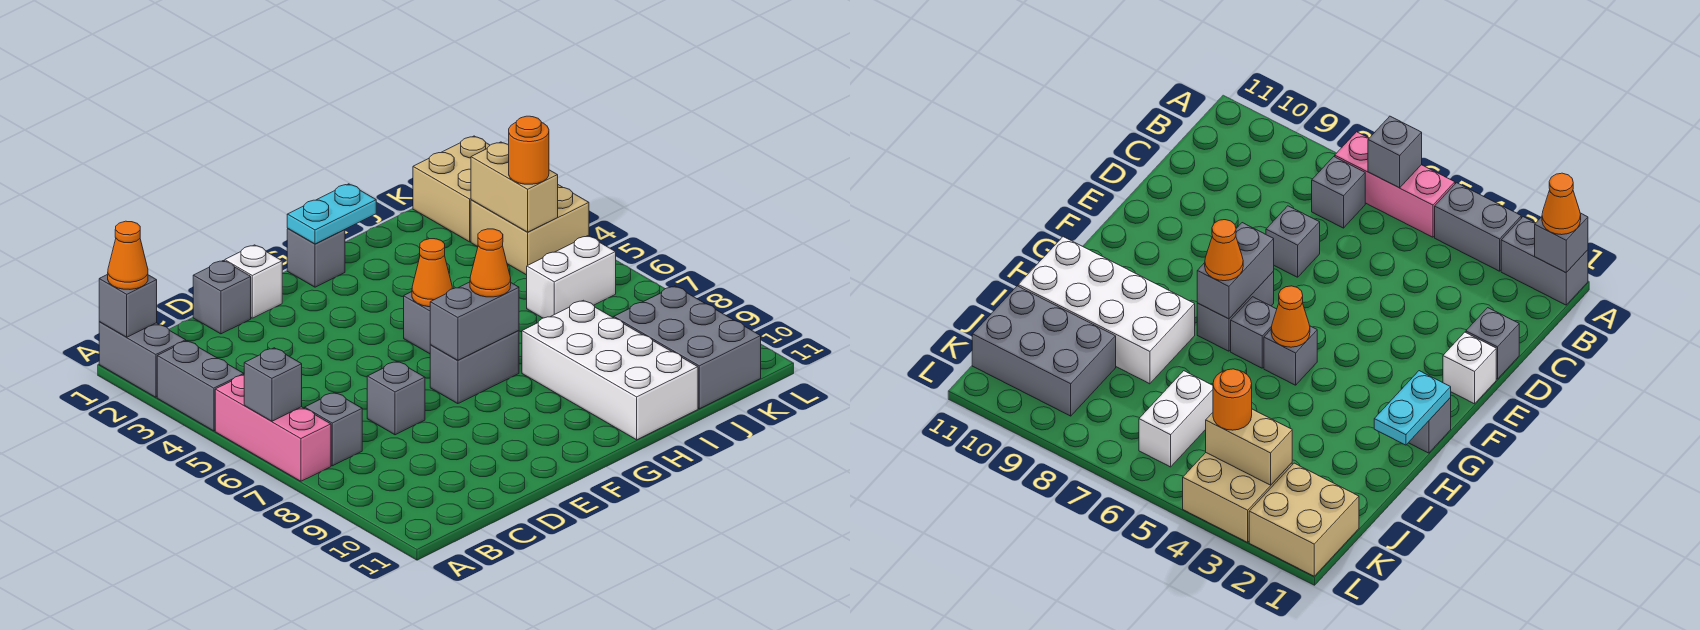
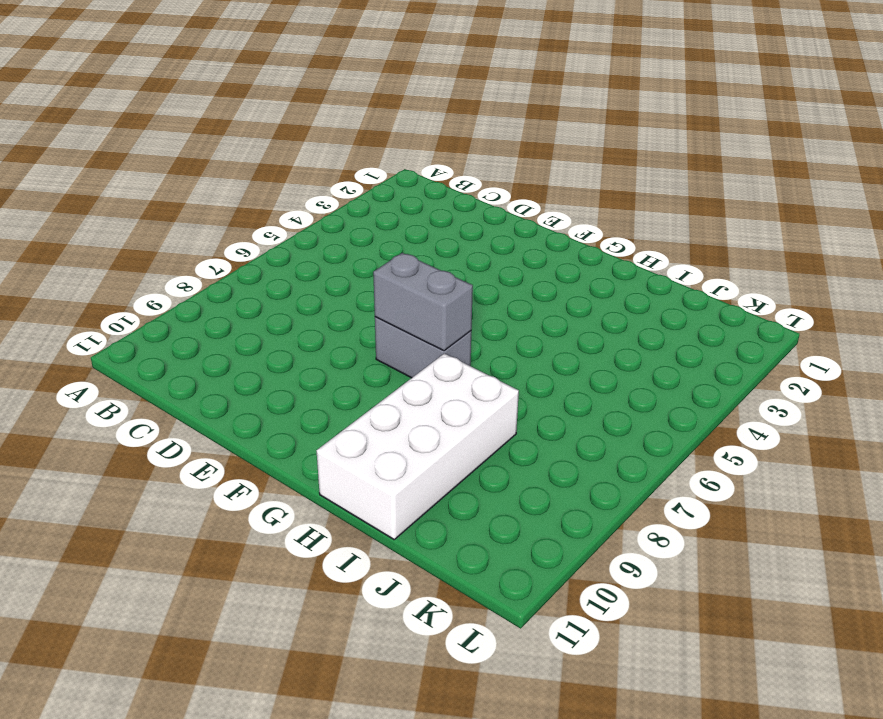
none -> grey brick A1:A2 level 1
none -> grey brick A3:A4 level 1
none -> pink brick A5:A7 level 1

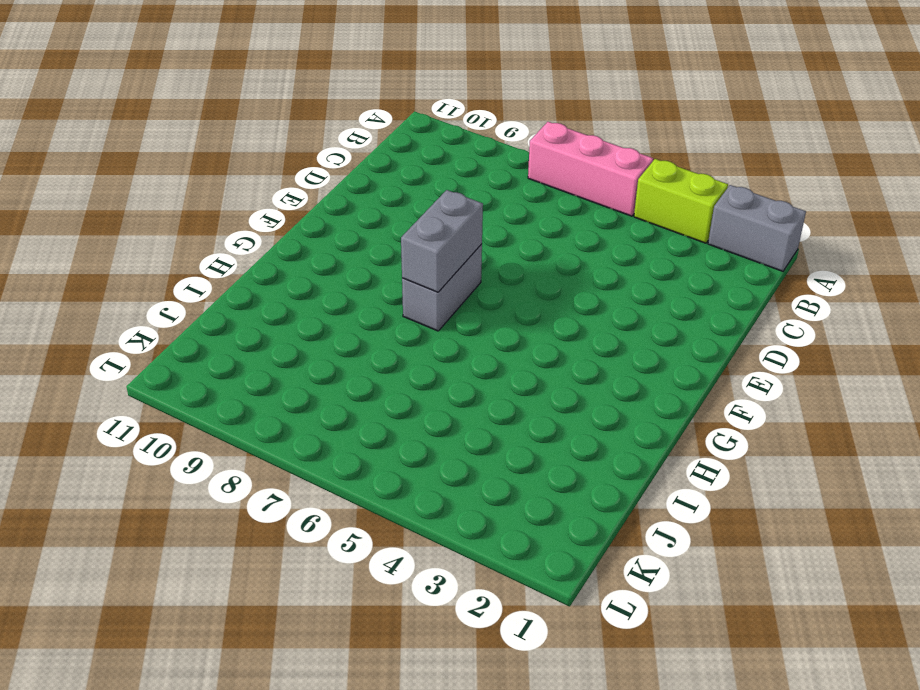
lime brick A3:A4 level 1 -> grey brick A3:A4 level 1
none -> grey brick B7 level 1
none -> grey brick D1 level 1
none -> grey brick D7 level 1

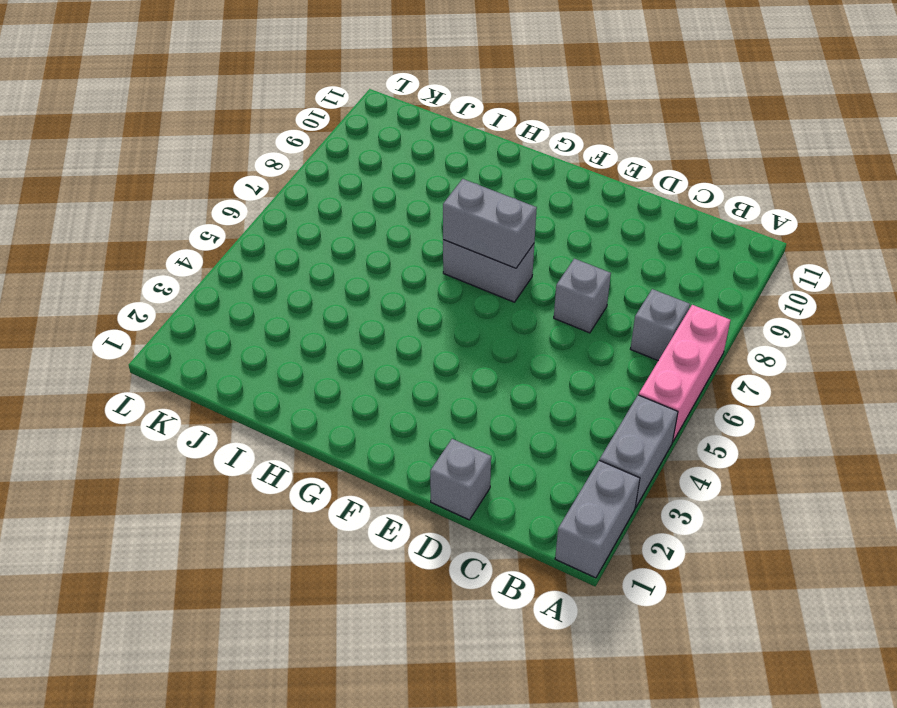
none -> white brick E1 level 1
none -> grey brick G1 level 1
none -> grey brick G5 level 1

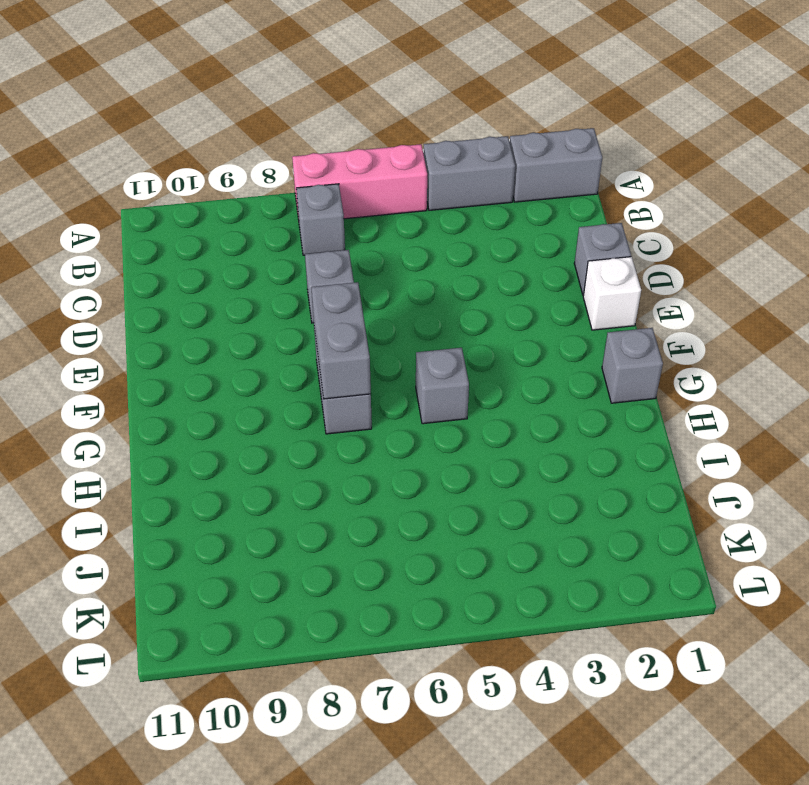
none -> grey brick G6 level 1
none -> white brick H8:I11 level 1
none -> white brick J6:K6 level 1

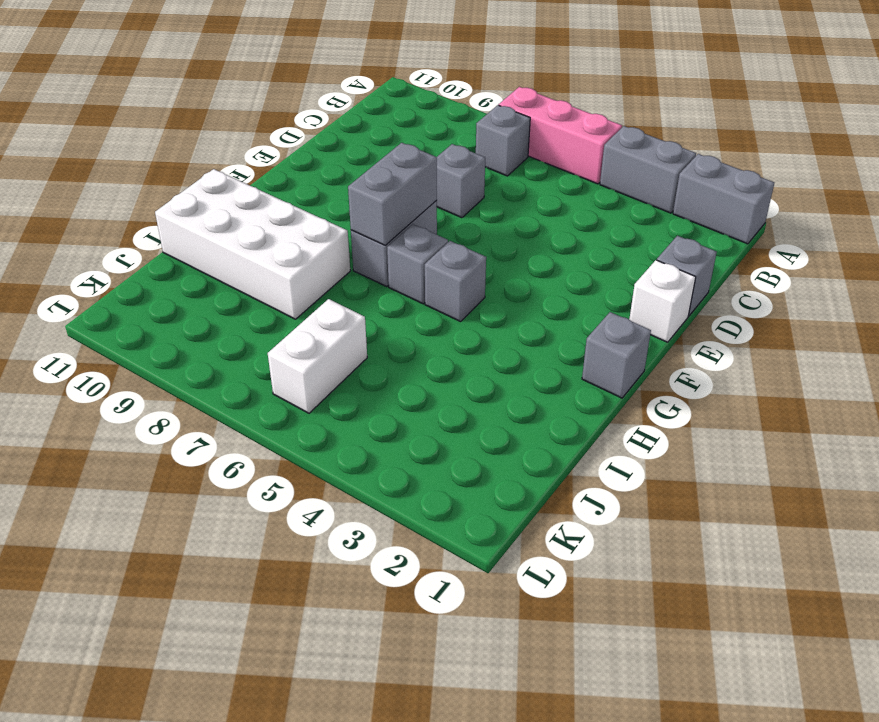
none -> grey brick J9:K11 level 1
none -> tan brick K1:L2 level 1
none -> tan brick K3:L4 level 1

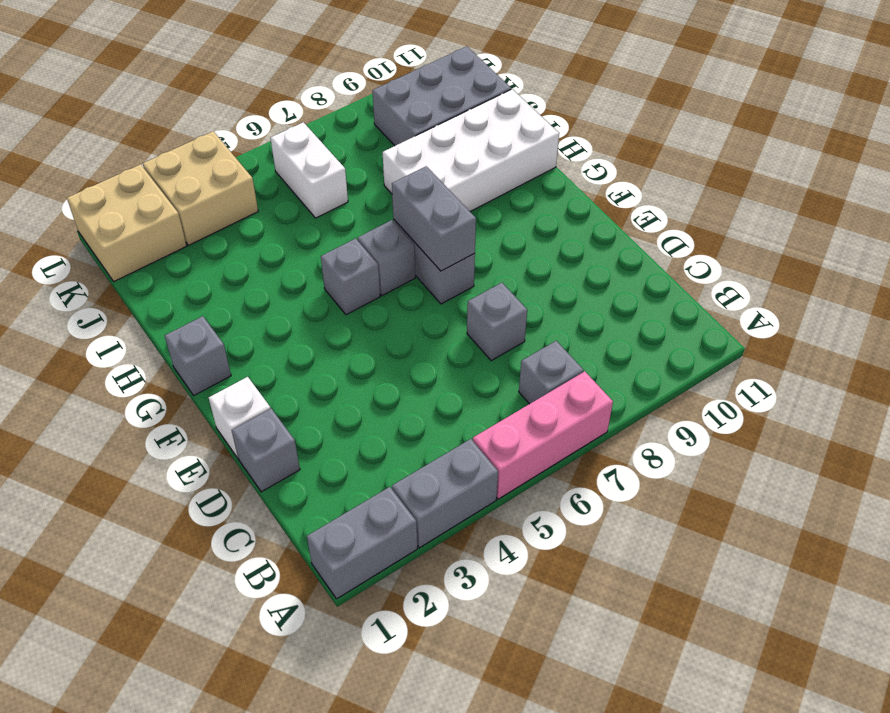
none -> grey brick A1 level 2
none -> grey brick A6 level 2
none -> cyan plate G1:H1 level 2

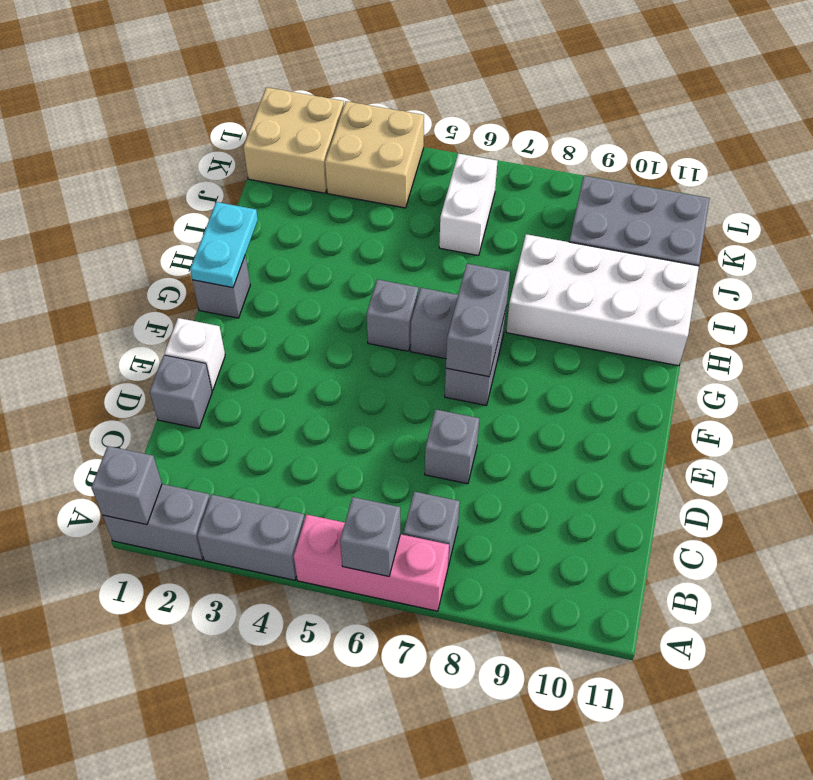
none -> orange cone G5 level 2
none -> tan brick K3:K4 level 2
none -> orange cone A1 level 3

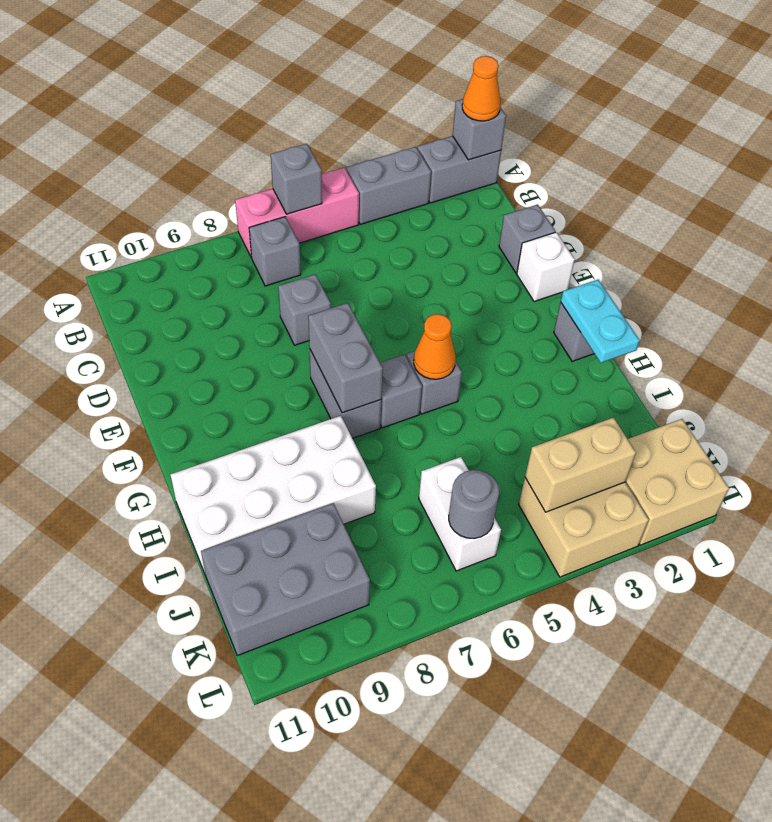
grey round brick K6 level 2 -> none
none -> orange cone G7 level 3
none -> orange round brick K4 level 3

